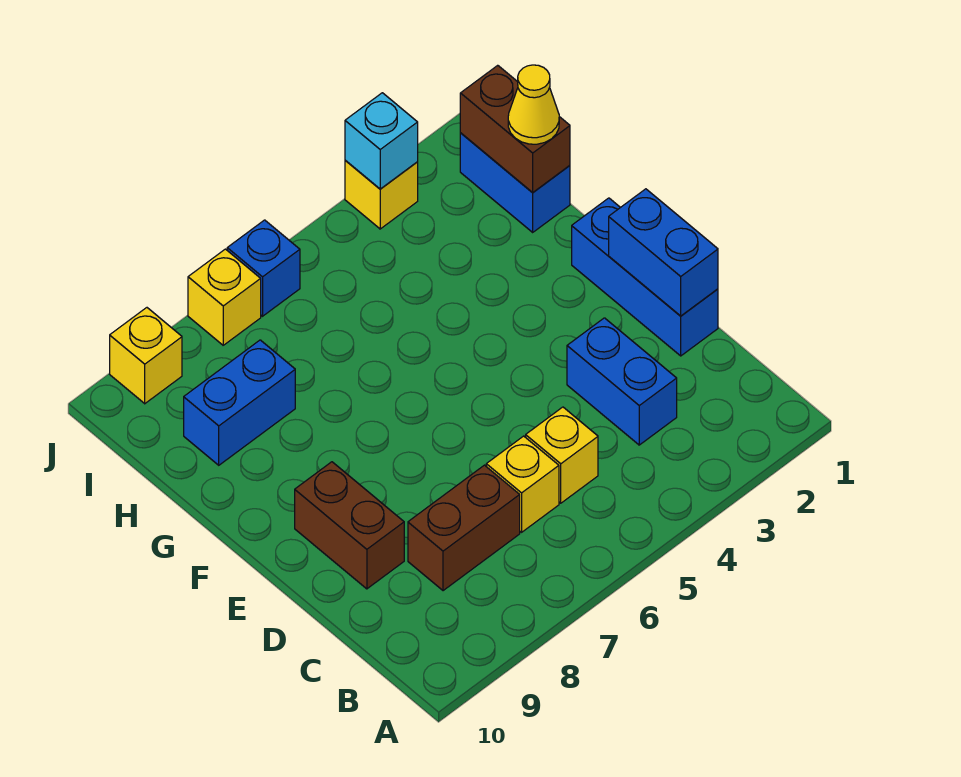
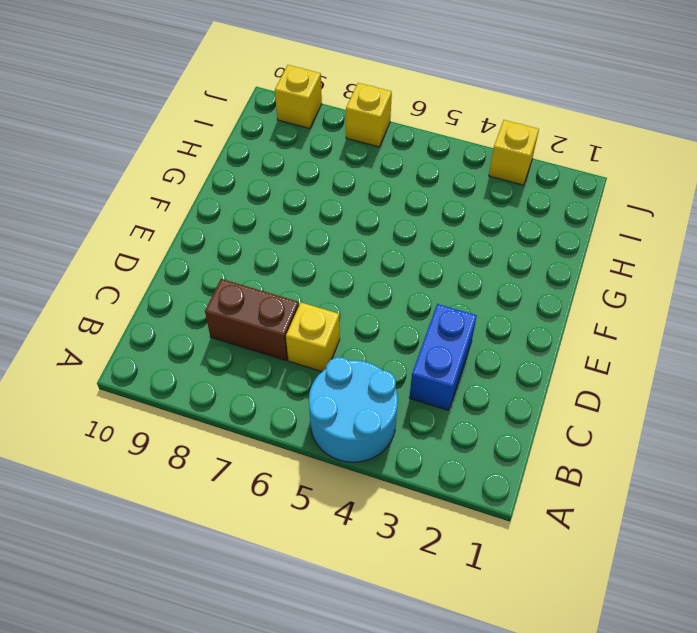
cyan round brick A4:B5 level 1 -> none
none -> yellow brick C5 level 1
none -> blue brick D1:F1 level 1
none -> brown brick D9:E9 level 1

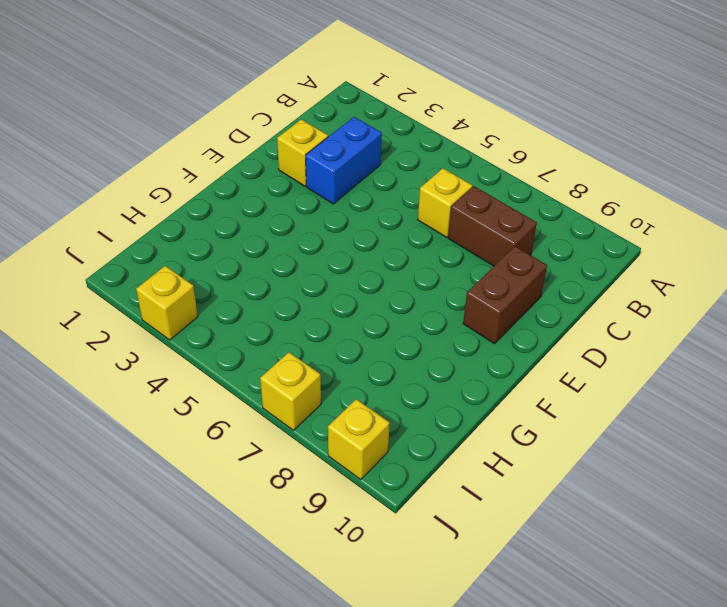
yellow brick D2 level 1 -> yellow brick C5 level 1
none -> blue brick D1:F1 level 1
none -> blue brick H1:I1 level 1
none -> blue brick H8:H9 level 1

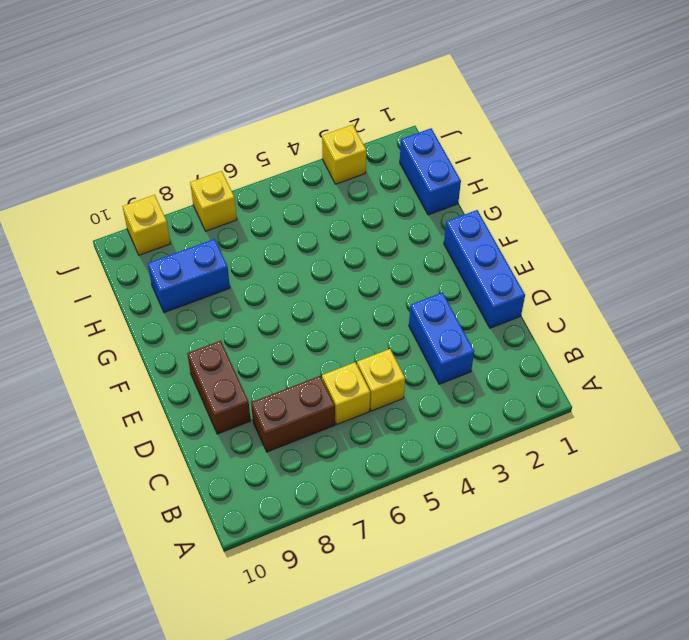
none -> blue brick J6 level 1
none -> blue brick D1:E1 level 2
none -> brown brick H1:I1 level 2

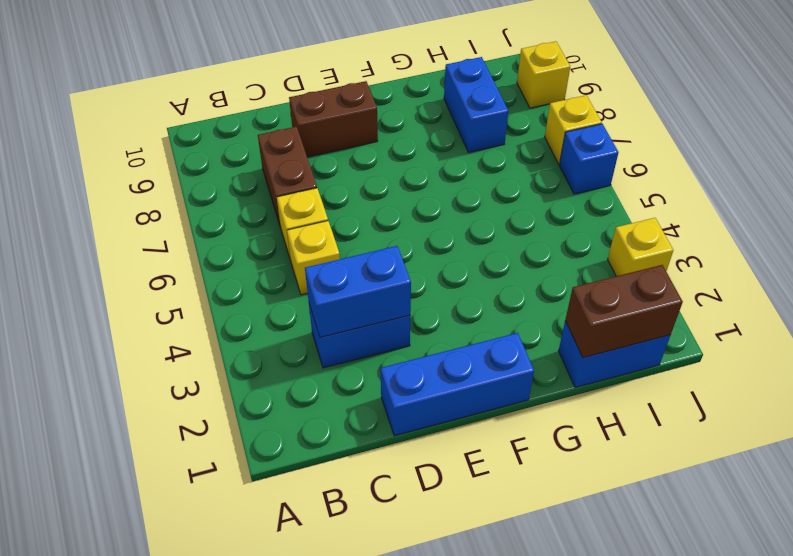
blue brick C3:D3 level 2 -> blue brick D1:E1 level 2
none -> cyan brick J3 level 2
none -> yellow cone H1 level 3

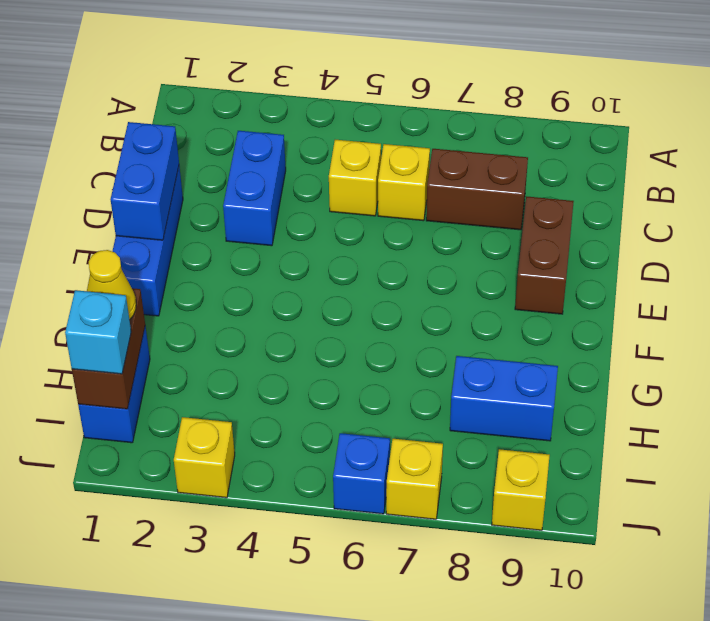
cyan brick I1 level 3 -> cyan brick J3 level 2

